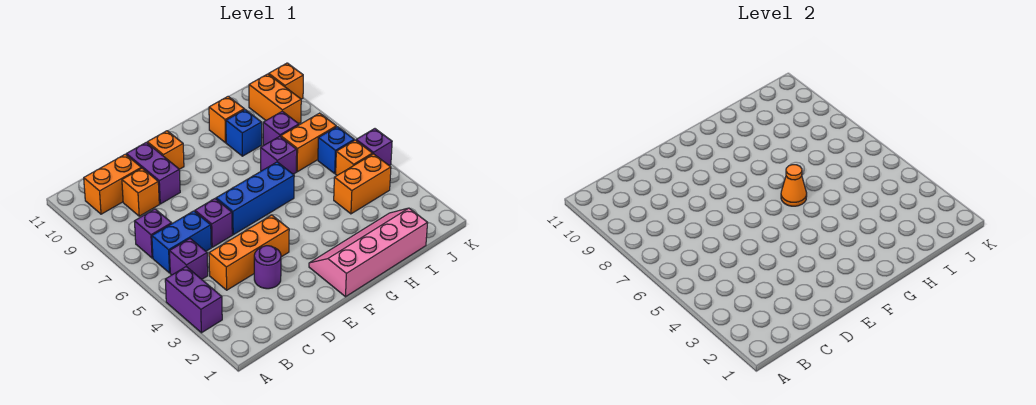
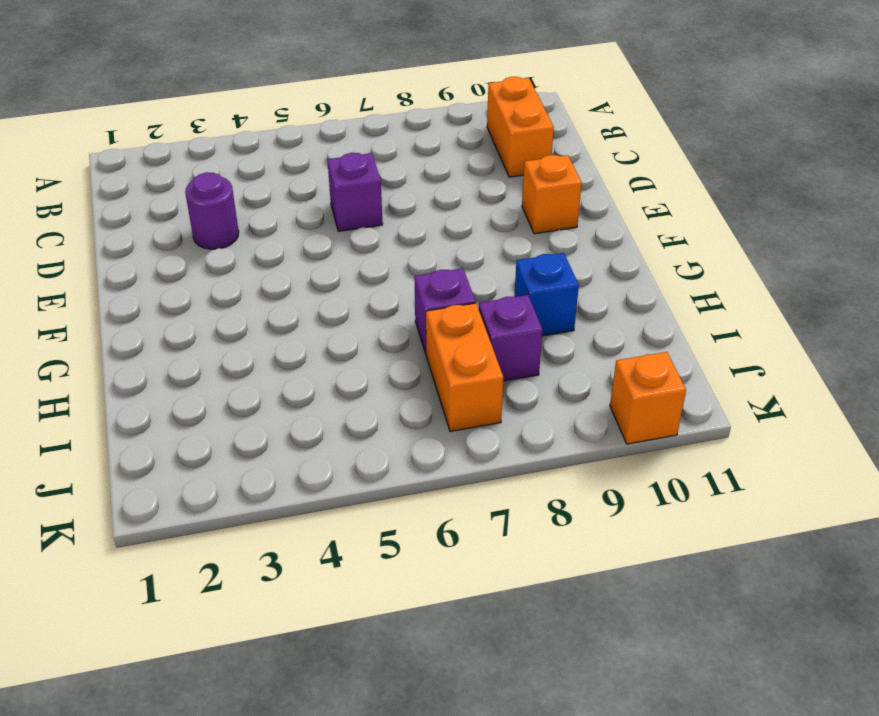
none -> purple brick A3:A4 level 1
none -> purple brick B5 level 1
none -> blue brick B6:C6 level 1

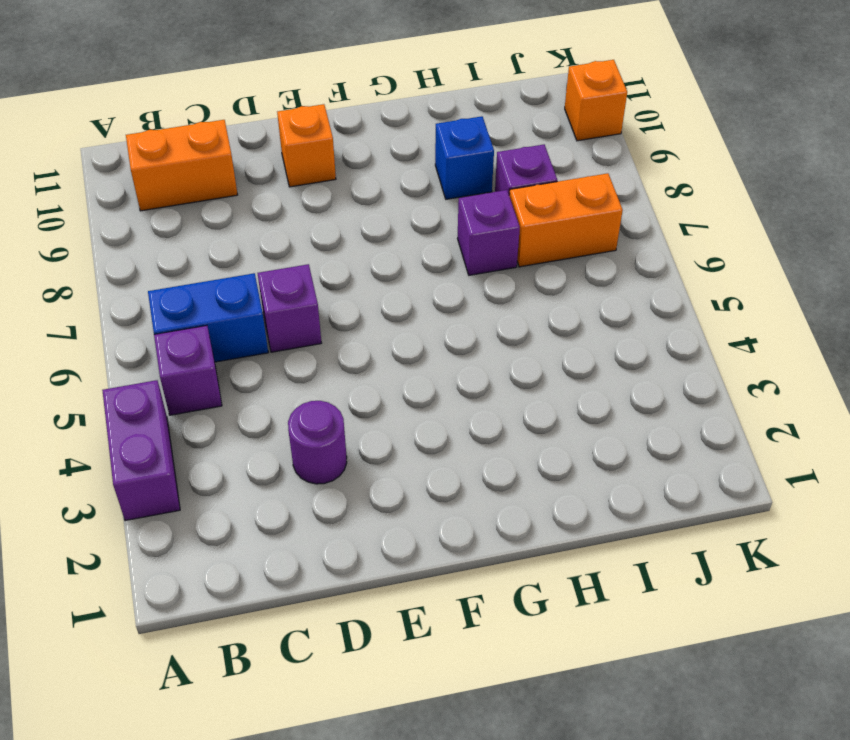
none -> purple brick B7 level 1
none -> orange brick C4:E4 level 1
none -> orange brick C9 level 1

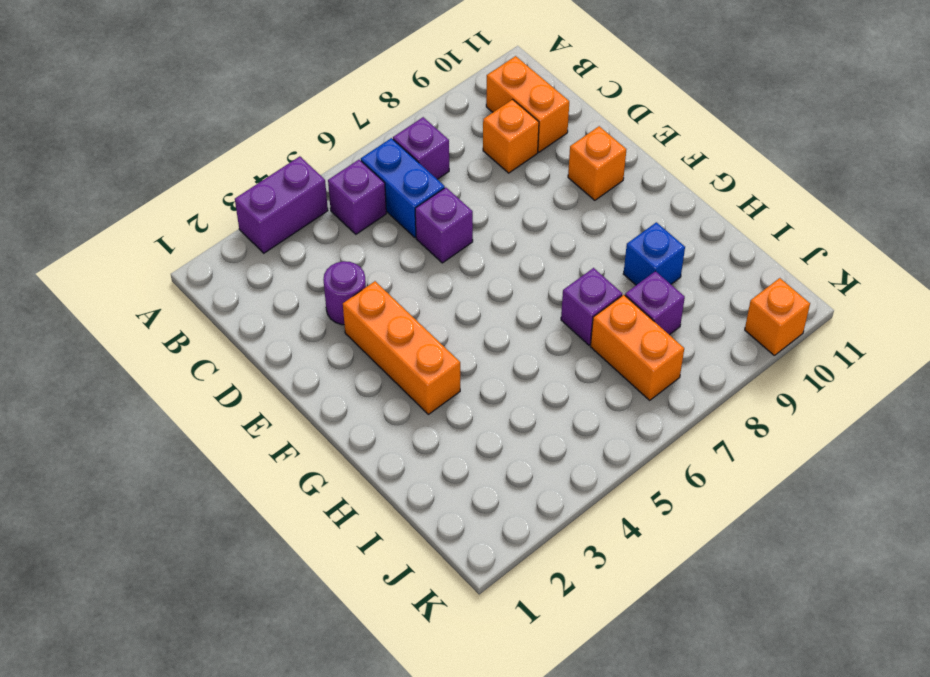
orange brick E3:G3 level 1 -> orange brick C4:E4 level 1
none -> purple brick D9:D10 level 1
none -> blue brick E6:G6 level 1
none -> pink slope F1:I2 level 1 top 1

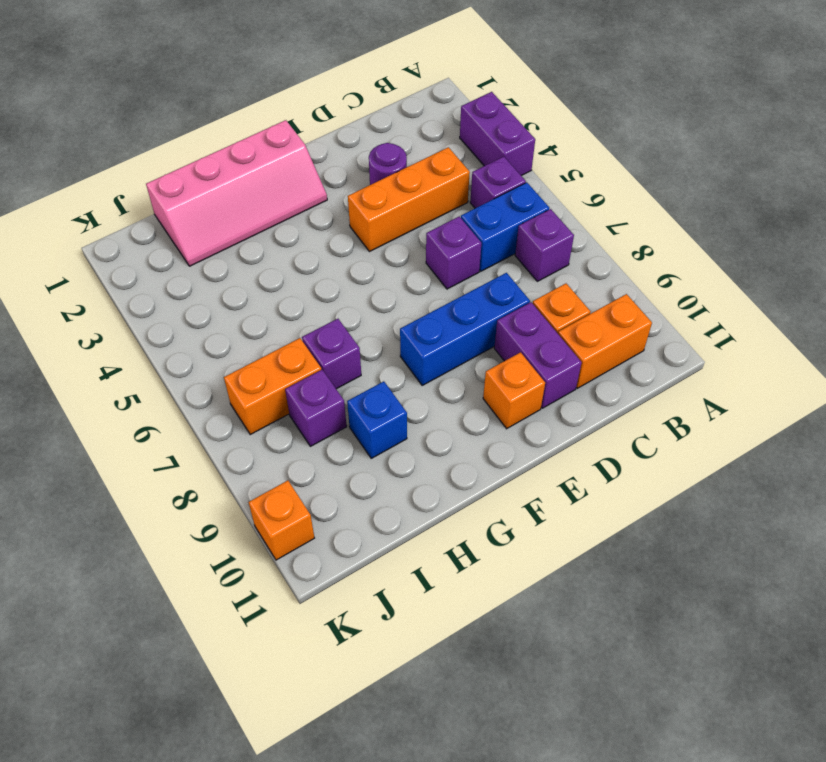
blue brick D8:F8 level 1 -> blue brick E6:G6 level 1
none -> orange brick H10 level 1
none -> orange brick I4:J4 level 1
none -> orange brick J5 level 1

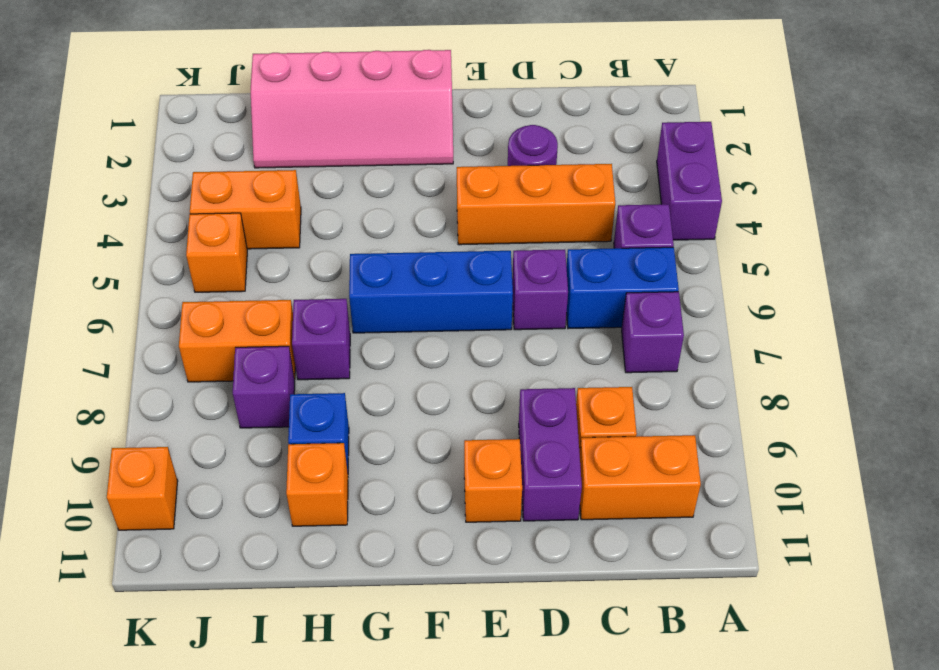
none -> blue brick J6 level 1
none -> orange brick J9:J10 level 1
none -> purple brick K5 level 1

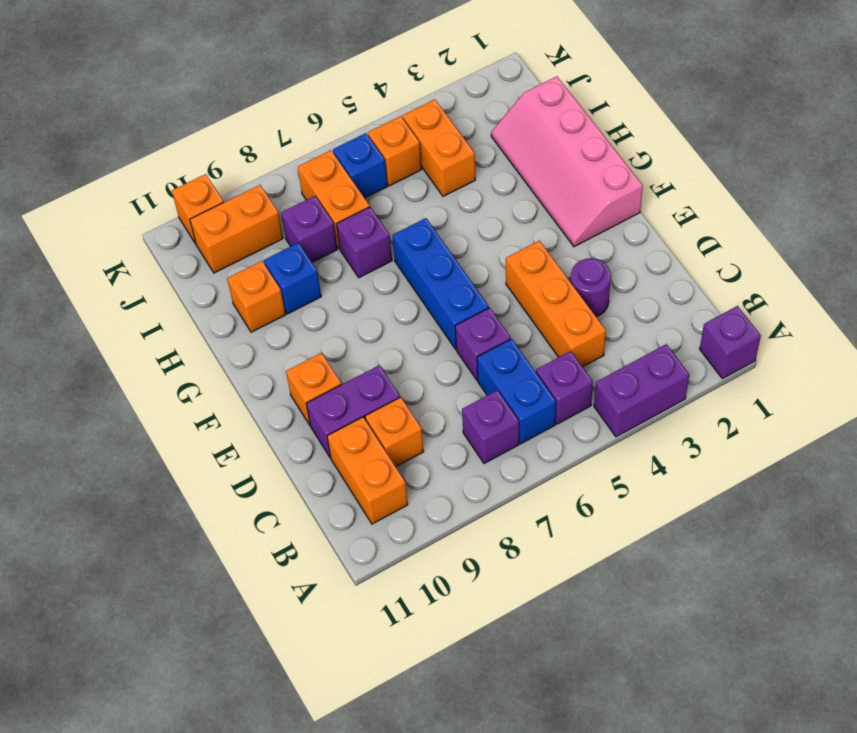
purple brick A1 level 1 -> purple brick K5 level 1
none -> orange cone G6 level 2

